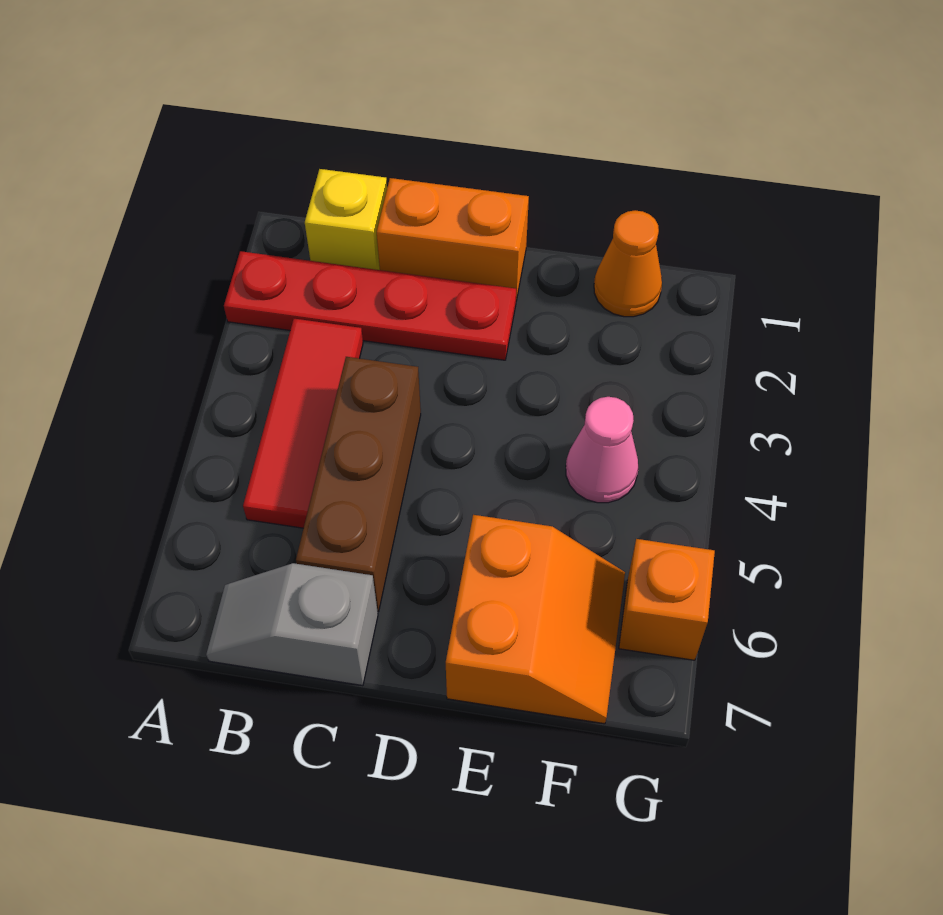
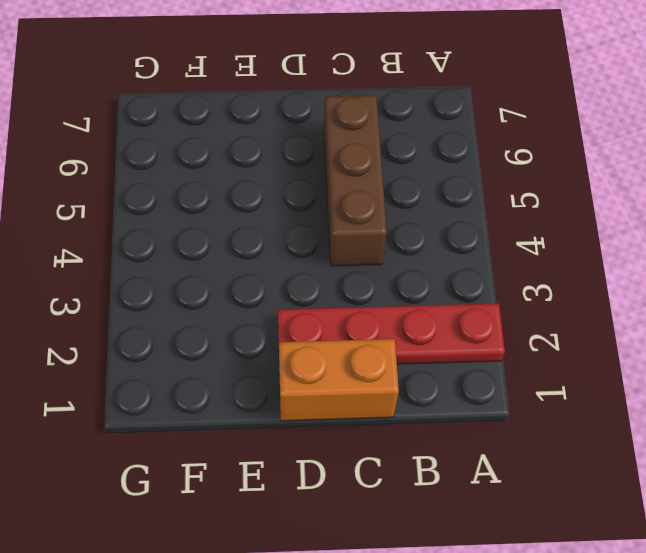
none -> yellow brick B1 level 1
none -> red tile B3:B5 level 1

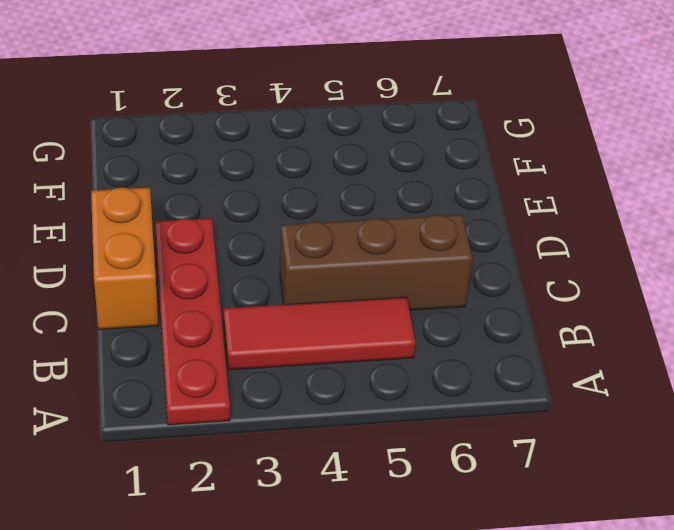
none -> yellow brick B1 level 1
none -> grey slope B7:C7 level 1 top C

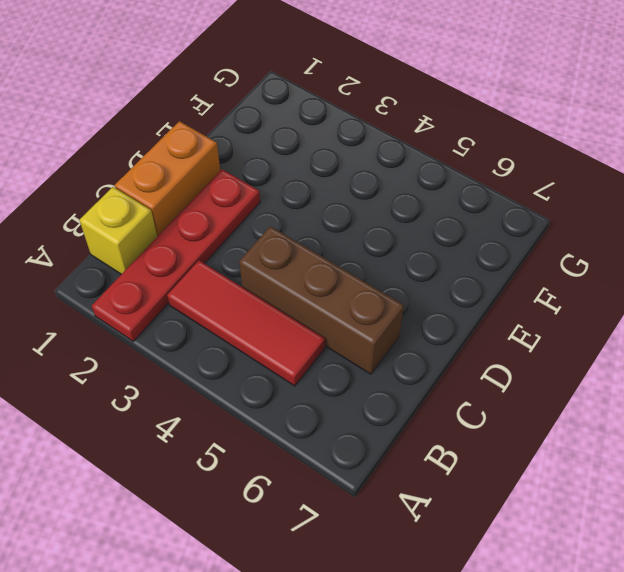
none -> grey slope B7:C7 level 1 top C
none -> orange slope E6:F7 level 1 top E

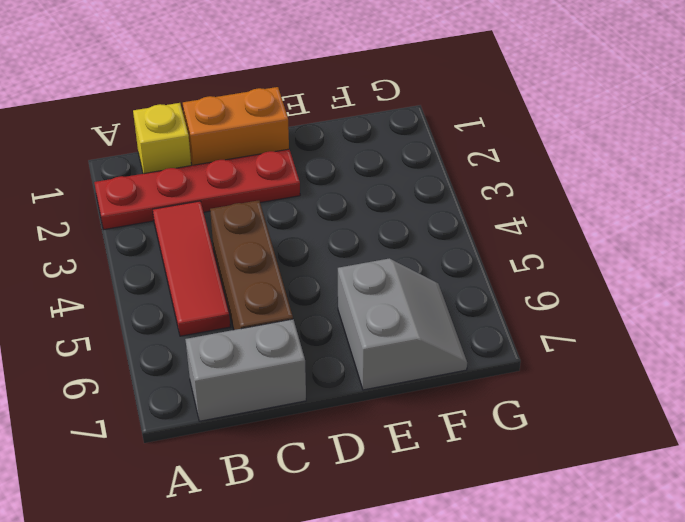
grey brick B7:C7 level 1 -> grey slope B7:C7 level 1 top C
grey slope E6:F7 level 1 top E -> orange slope E6:F7 level 1 top E
none -> orange cone F1 level 1
none -> pink cone F4 level 1

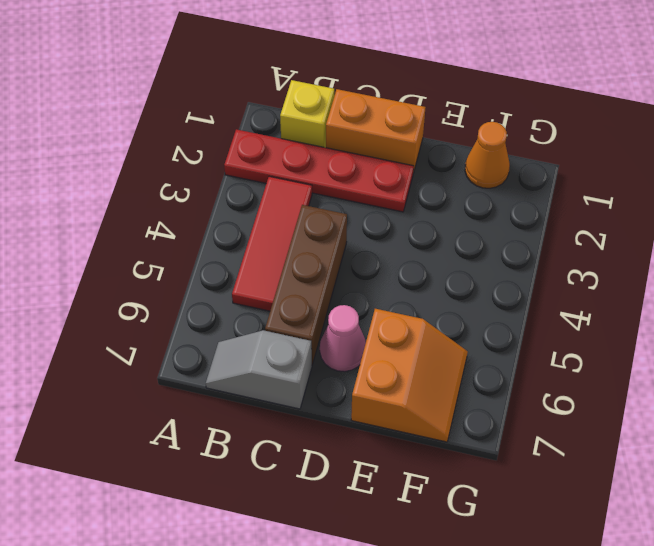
pink cone D6 level 1 -> pink cone F4 level 1
none -> orange brick G6 level 1

